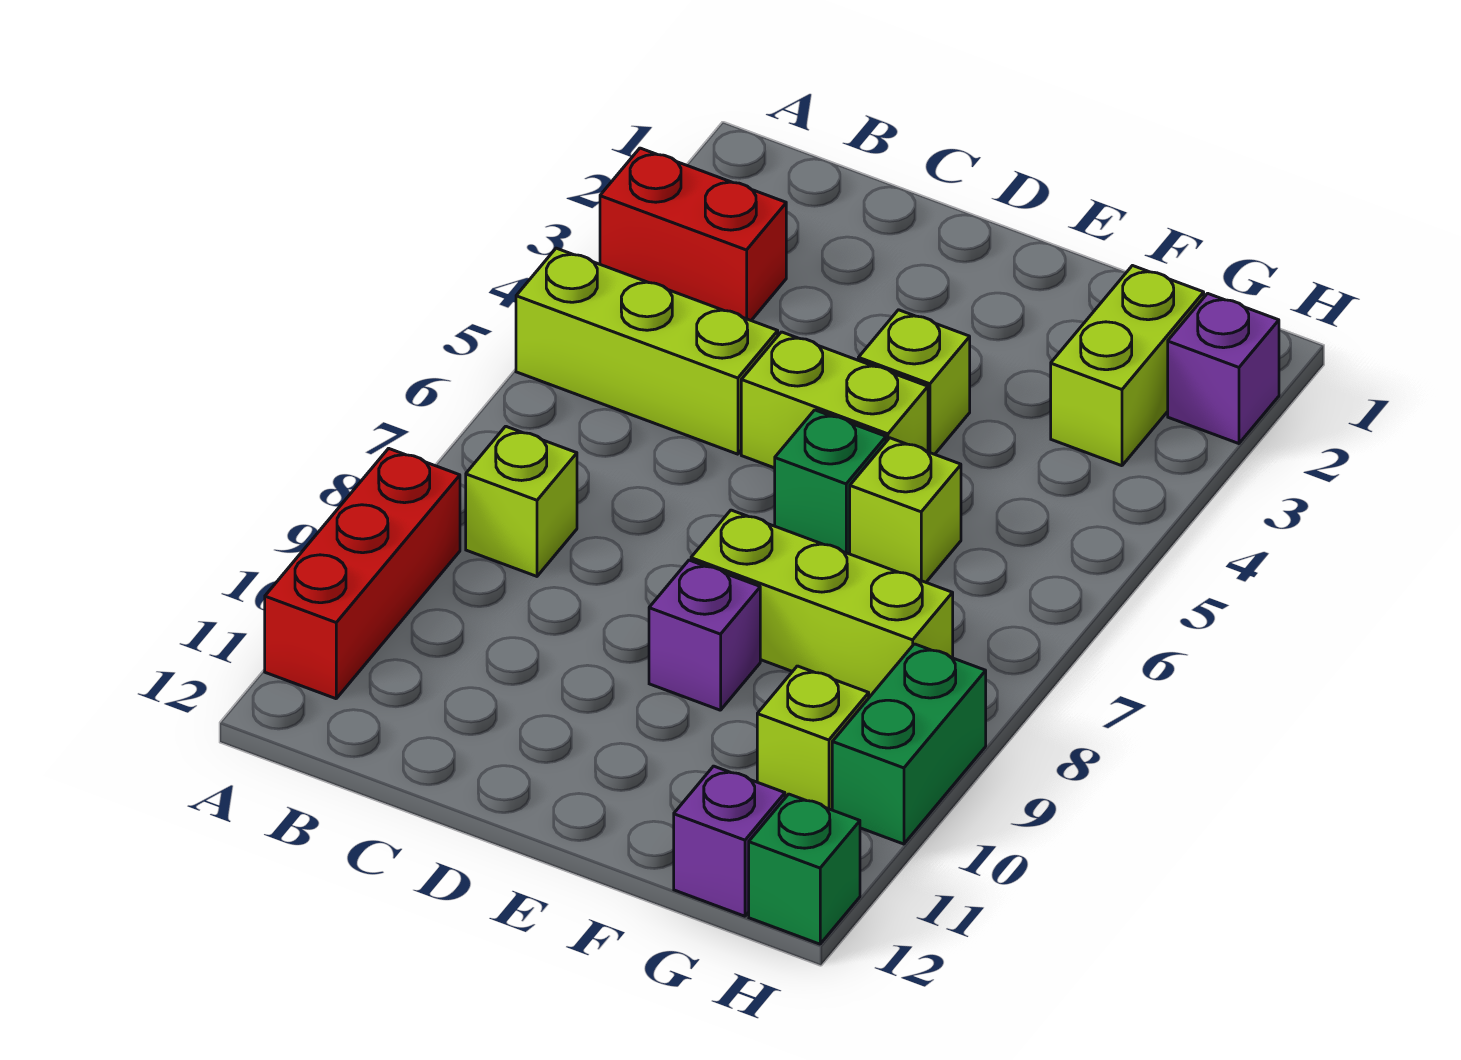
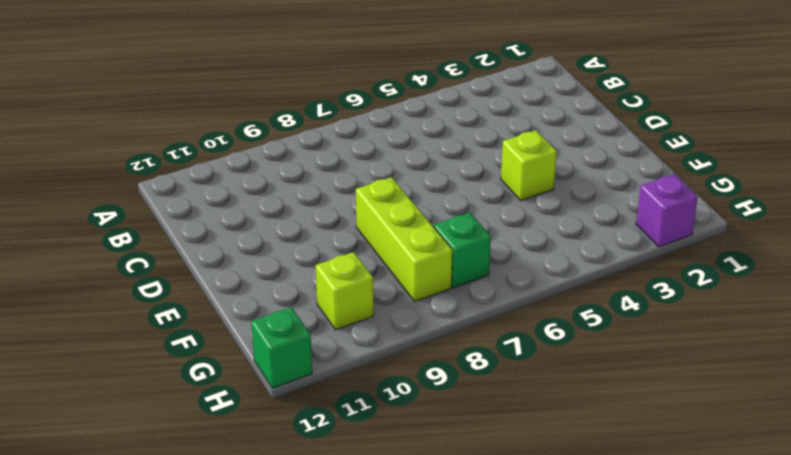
green brick G7 level 1 -> green brick E6 level 1
none -> red brick A3:B3 level 1
none -> lime brick A5:C5 level 1
none -> red brick A9:A11 level 1

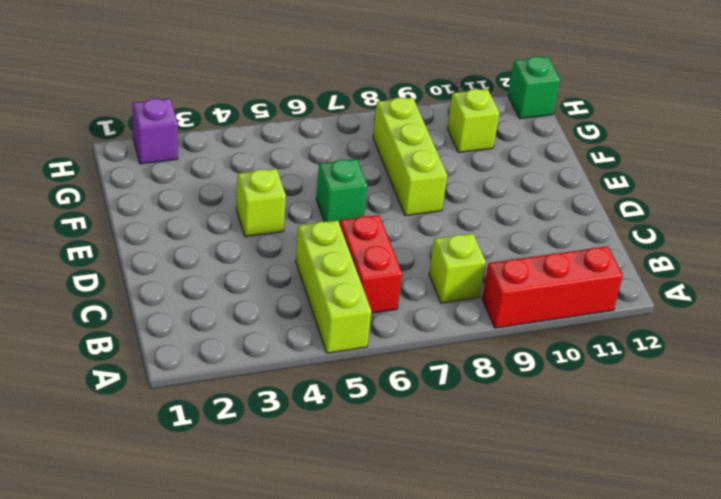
red brick B6:C6 level 1 -> red brick A3:B3 level 1
none -> lime brick D5:E5 level 1
none -> purple brick E9 level 1
none -> lime brick F6 level 1

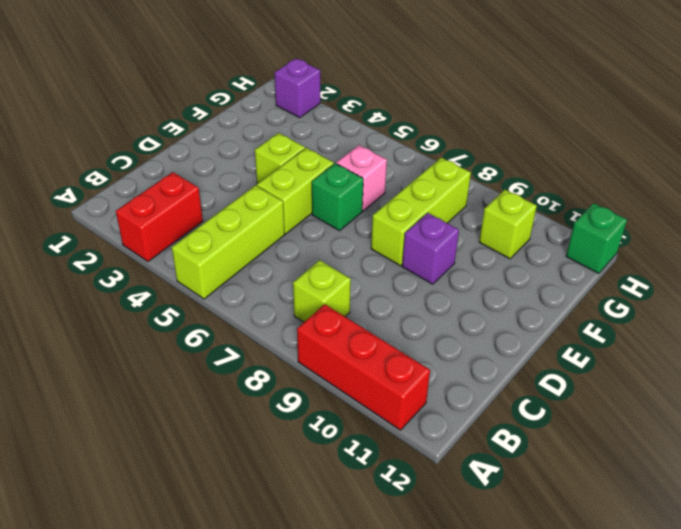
pink brick F6 level 1 -> lime brick F6 level 1
none -> lime brick G2:G3 level 1
none -> purple brick G12 level 1
none -> green brick H9:H10 level 1

